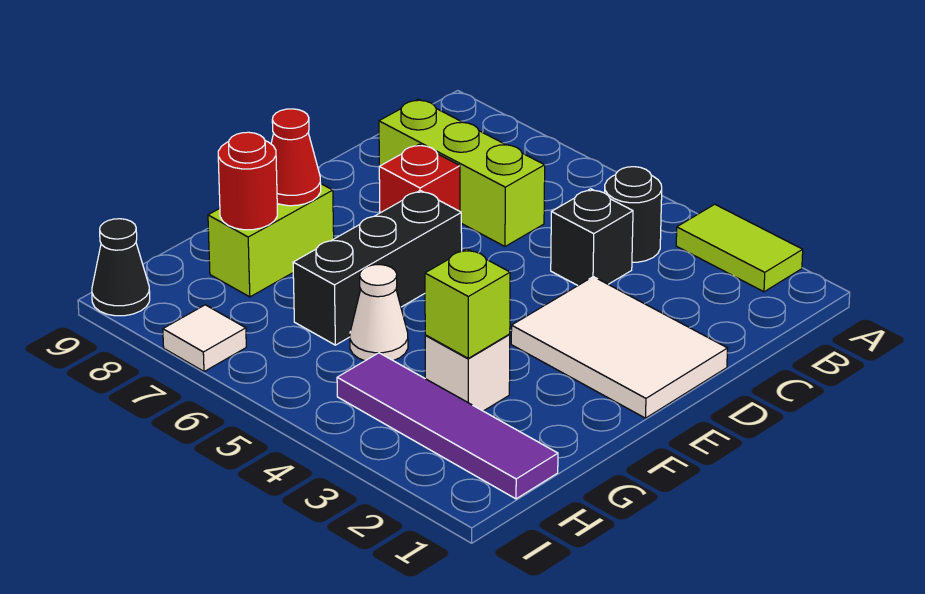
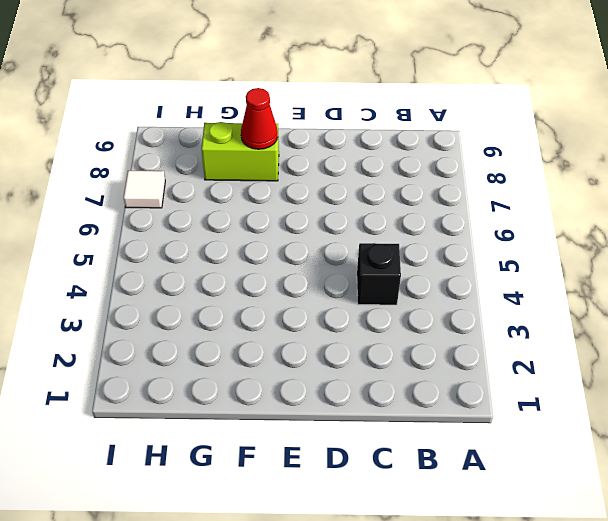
none -> lime tile A2:A3 level 1
none -> black round brick B4 level 1
none -> lime brick C6:C8 level 1

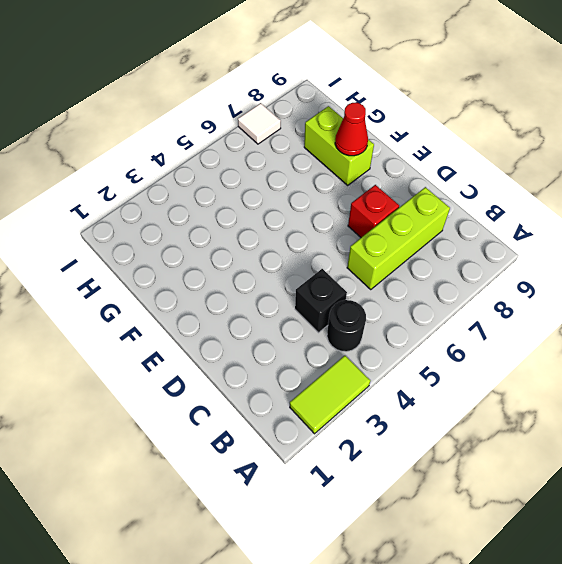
none -> white tile D1:E3 level 1
none -> black brick E6:G6 level 1
none -> white brick G3 level 1

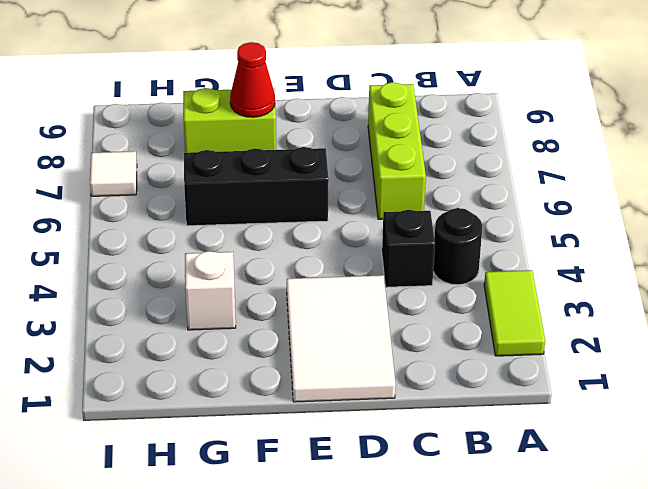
none -> red brick D7 level 1
none -> white cone G5 level 1
none -> purple tile H1:H4 level 1

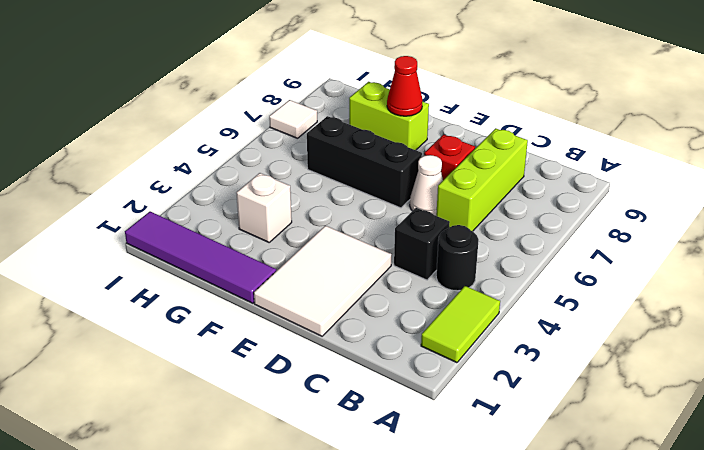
white cone D6 level 1 -> white cone G5 level 1
purple tile F1:I1 level 1 -> purple tile H1:H4 level 1
none -> black cone I9 level 1
none -> lime brick G3 level 2
none -> red round brick G8 level 2

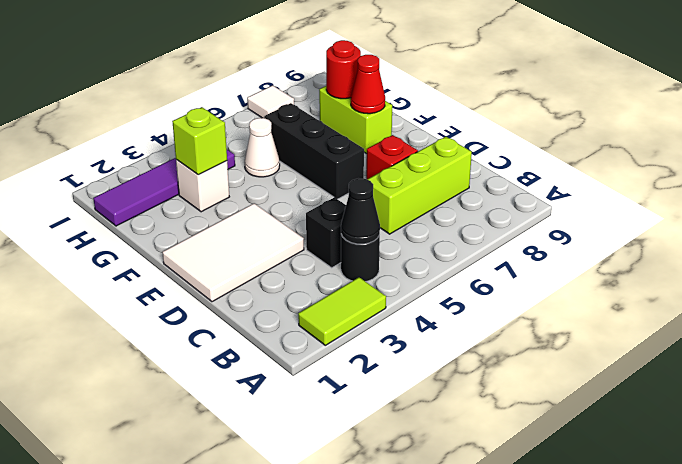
black cone B4 level 2 -> black cone I9 level 1

